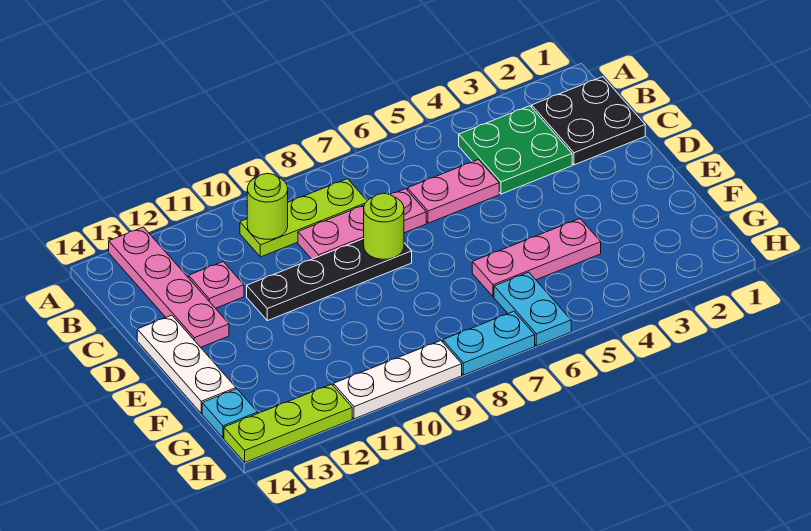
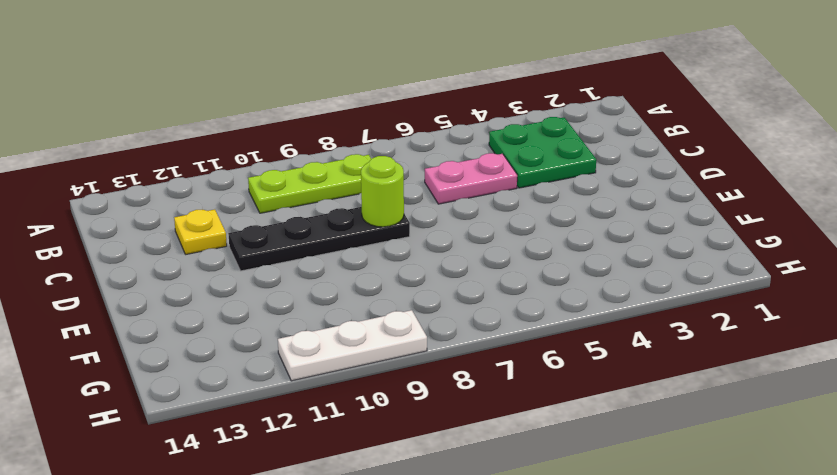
yellow plate C12 level 1 -> pink plate C12 level 1
none -> pink plate A13:D13 level 1
none -> black plate B1:C2 level 1
none -> pink plate C7:C9 level 1

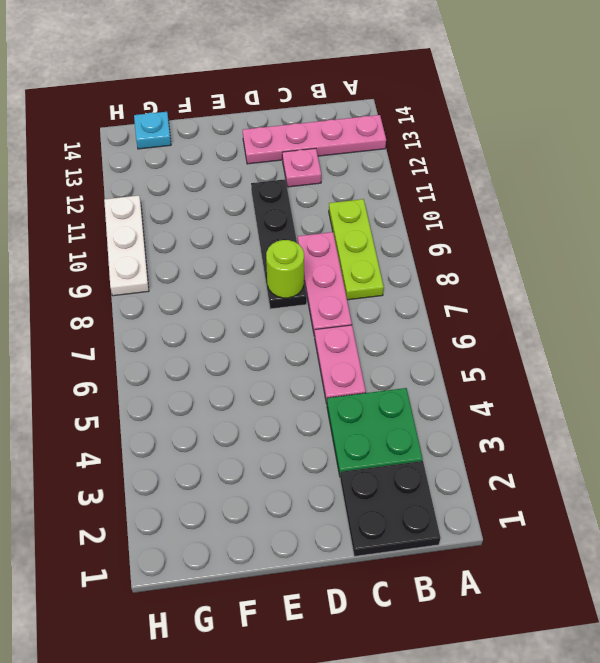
none -> white plate D14:F14 level 1
none -> pink plate F4:F6 level 1
none -> cyan plate G6:H6 level 1

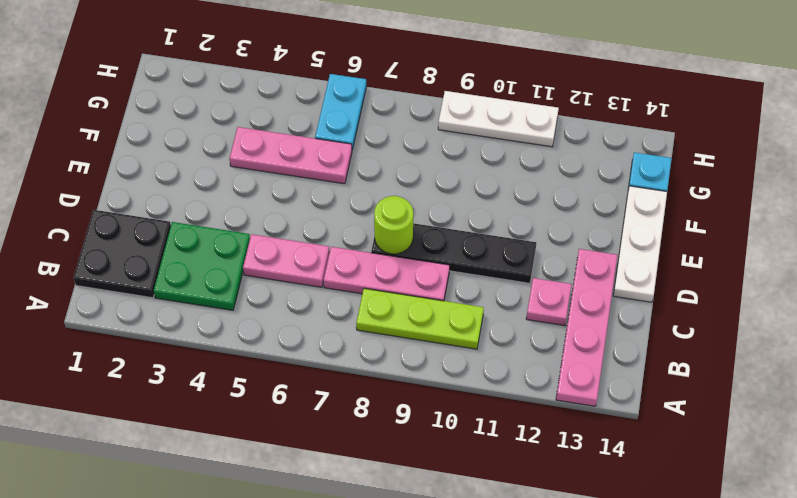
none -> cyan plate H7:H8 level 1
none -> lime plate H12:H14 level 1
none -> lime round brick B10 level 2

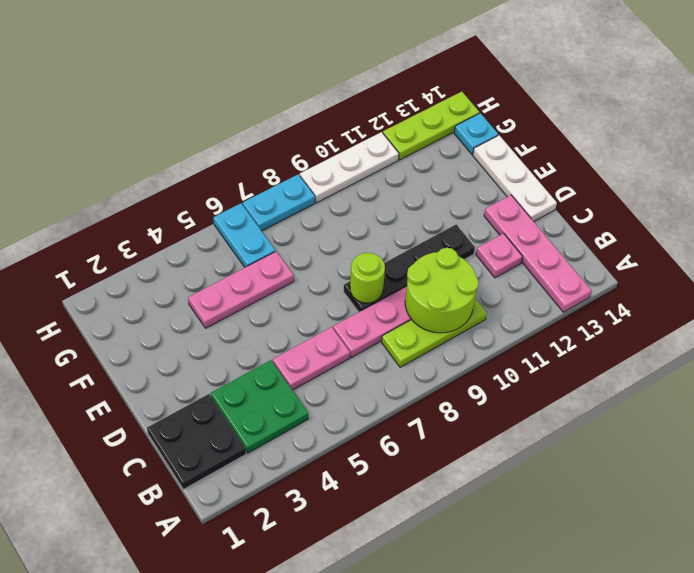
lime round brick B9:C10 level 2 -> lime round brick B10 level 2

